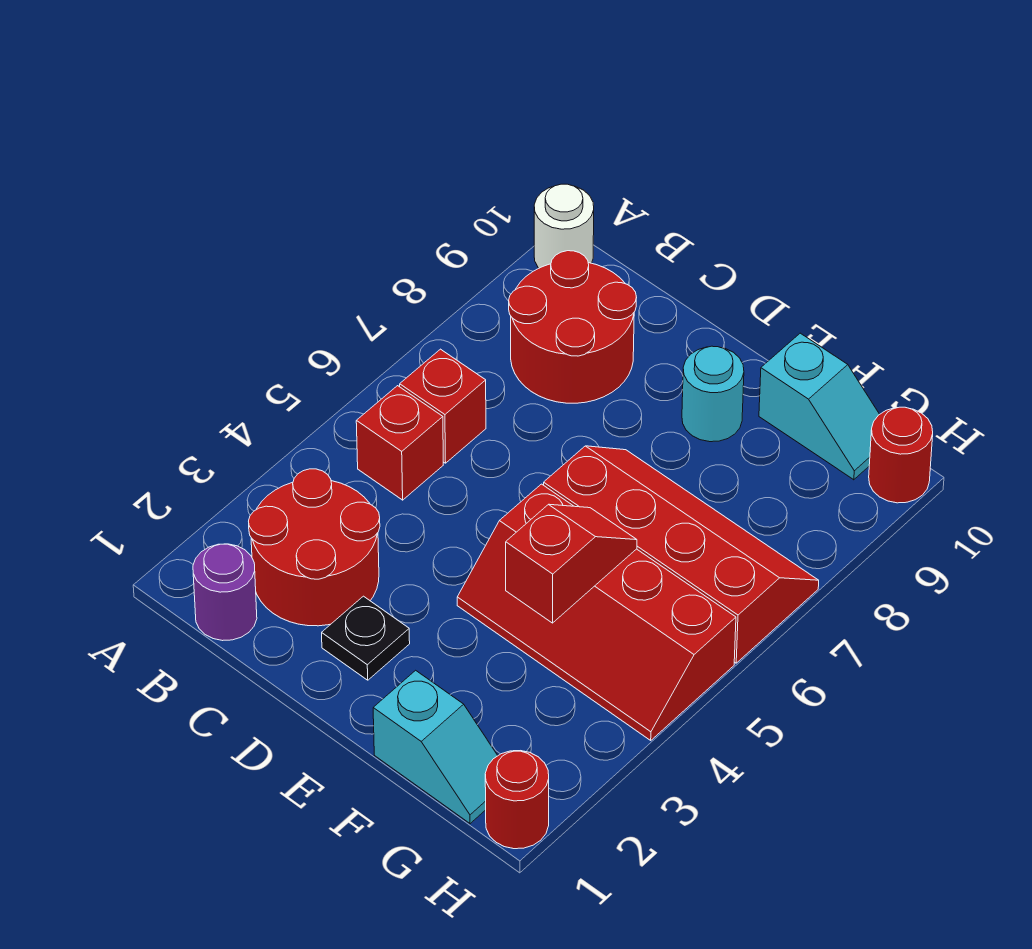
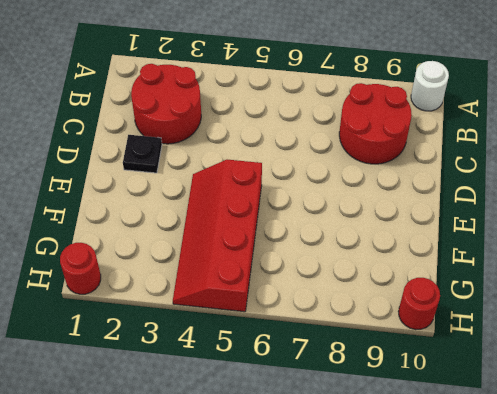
none -> purple round brick B1 level 1
none -> red brick B5 level 1
none -> red brick B6 level 1

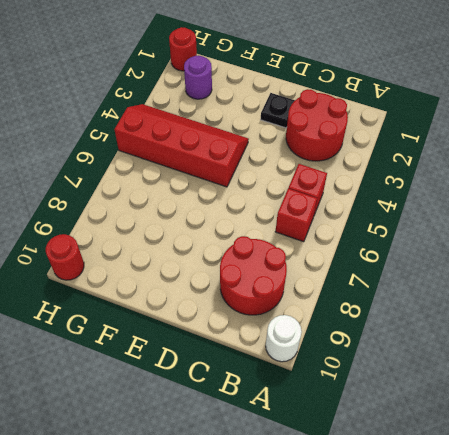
purple round brick G2 level 1 -> purple round brick B1 level 1
none -> red slope E6:H7 level 1 top 6
none -> cyan round brick E9 level 1
none -> cyan slope F1:G1 level 1 top F

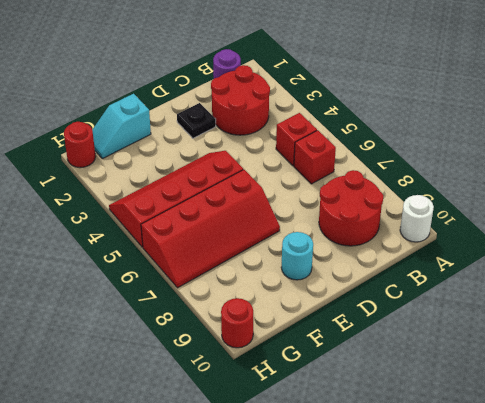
none -> cyan slope F10:G10 level 1 top F
none -> red slope F4:F5 level 2 top 4

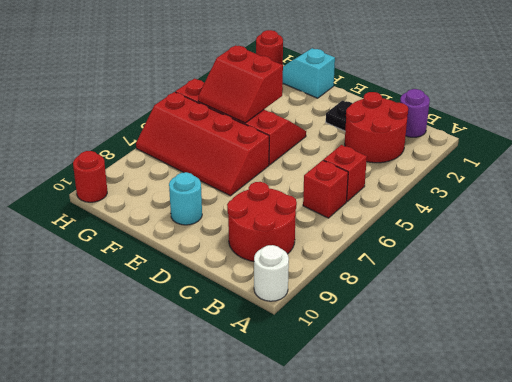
red slope F4:G5 level 2 top 4 -> red slope F4:F5 level 2 top 4
none -> cyan slope F10:G10 level 1 top F

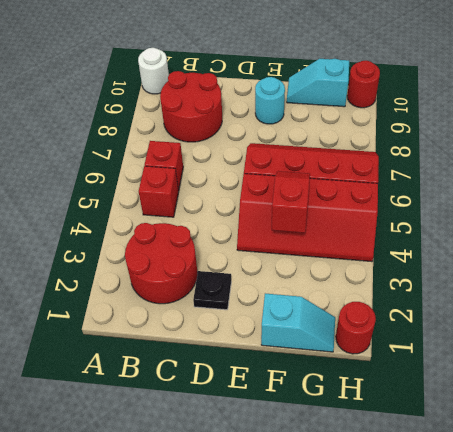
cyan slope F10:G10 level 1 top G -> cyan slope F10:G10 level 1 top F
none -> purple round brick B1 level 1

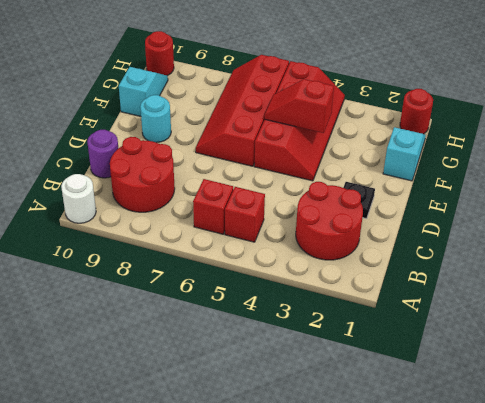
purple round brick C10 level 1 -> purple round brick B1 level 1

